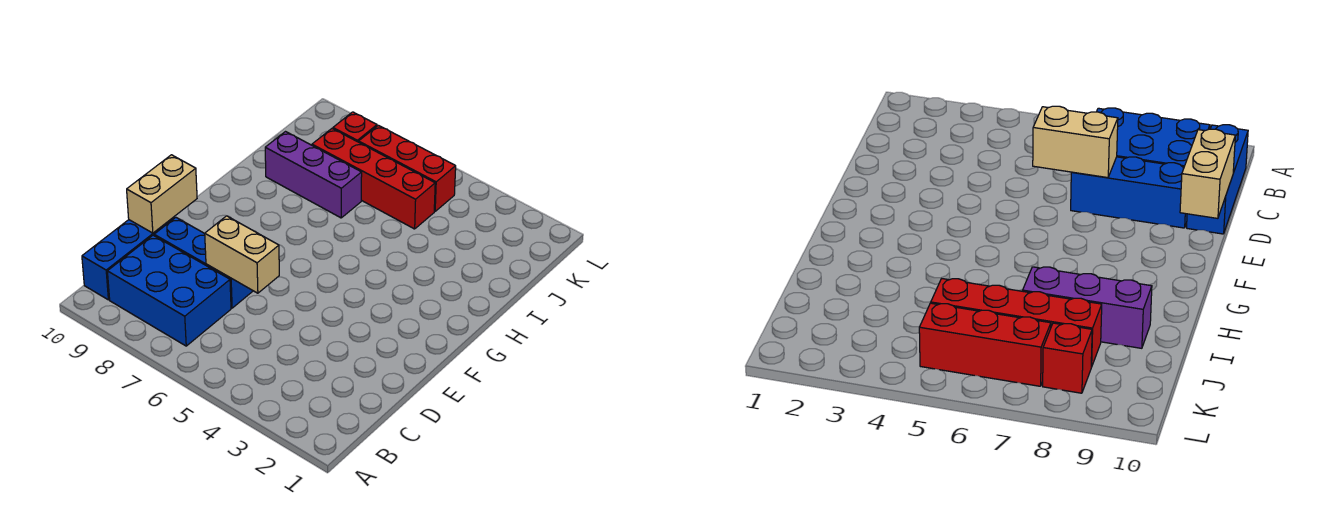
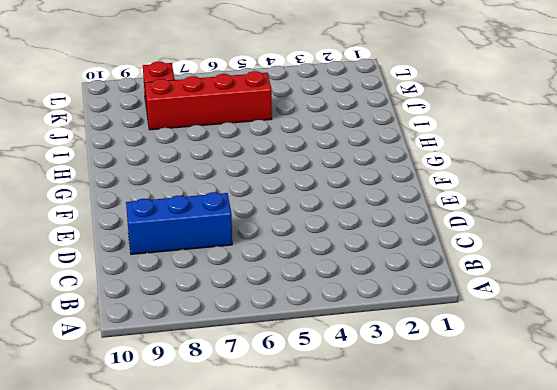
none -> blue brick B7:C9 level 1
none -> blue brick B10:D10 level 1

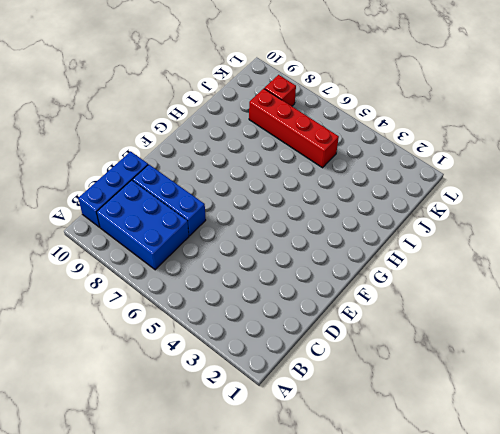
none -> purple brick I7:I9 level 1
none -> red brick K5:K7 level 1

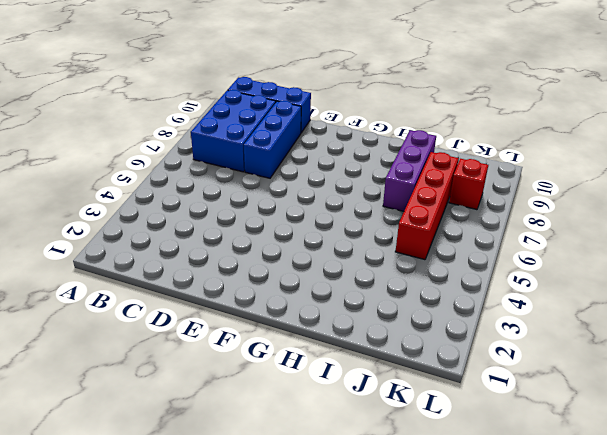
none -> red brick K5:K7 level 1
none -> tan brick D6:D7 level 2

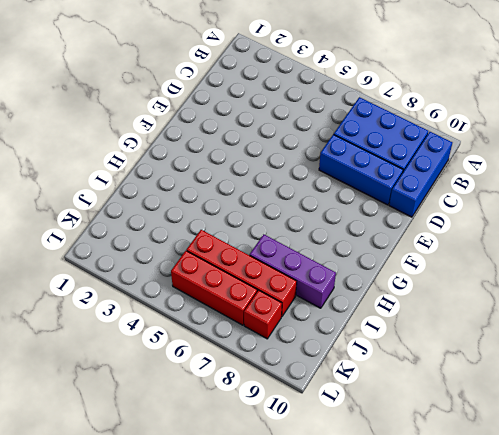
none -> tan brick D6:D7 level 2
none -> tan brick D10:E10 level 2

